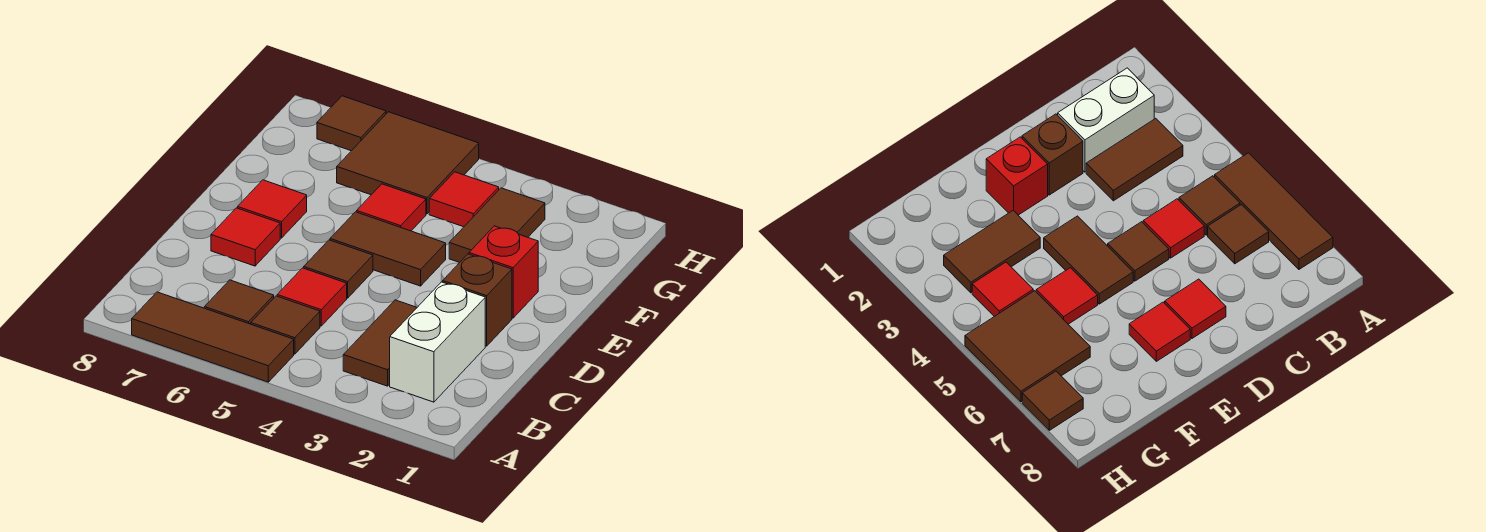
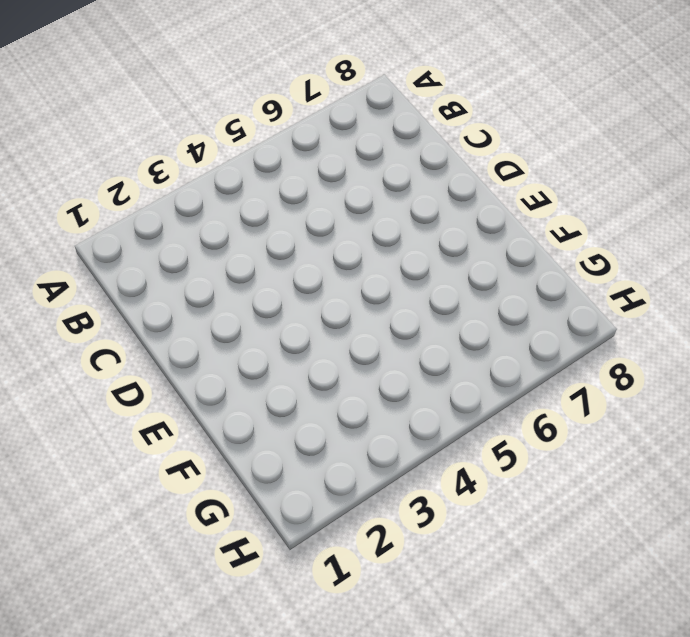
none -> brown tile A5:A7 level 1
none -> white brick B2:C2 level 1
none -> brown tile B3:C3 level 1

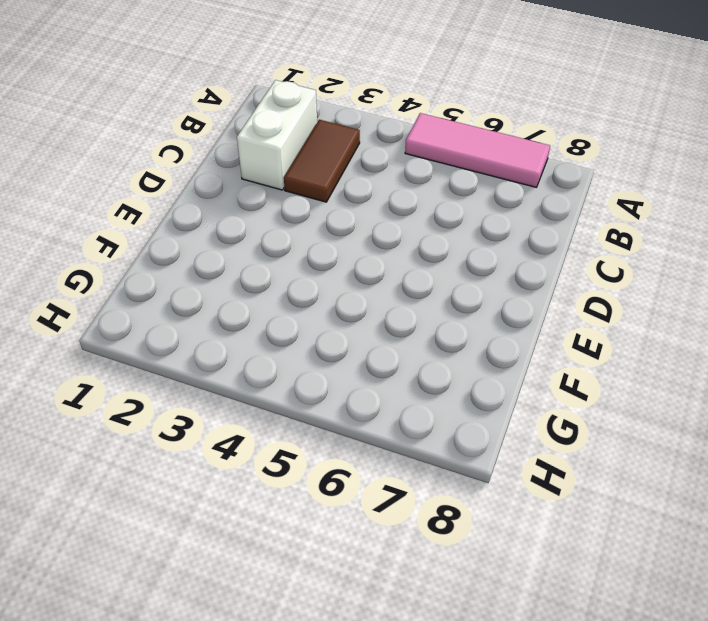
pink tile A5:A7 level 1 -> brown tile A5:A7 level 1
none -> brown tile B5 level 1
none -> brown tile B6 level 1
none -> red tile C5 level 1

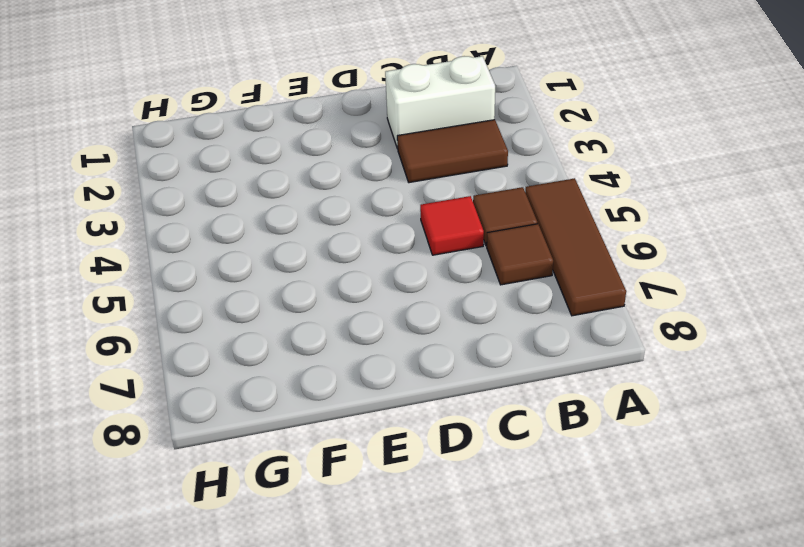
none -> brown brick D2 level 1
none -> brown tile D5 level 1
none -> red tile D7 level 1

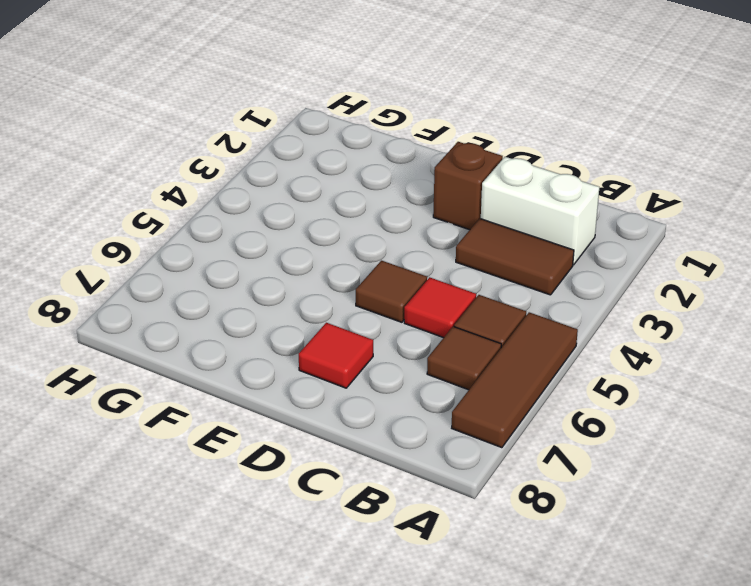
none -> red brick E2 level 1
none -> brown tile E4:E5 level 1
none -> red tile E7 level 1

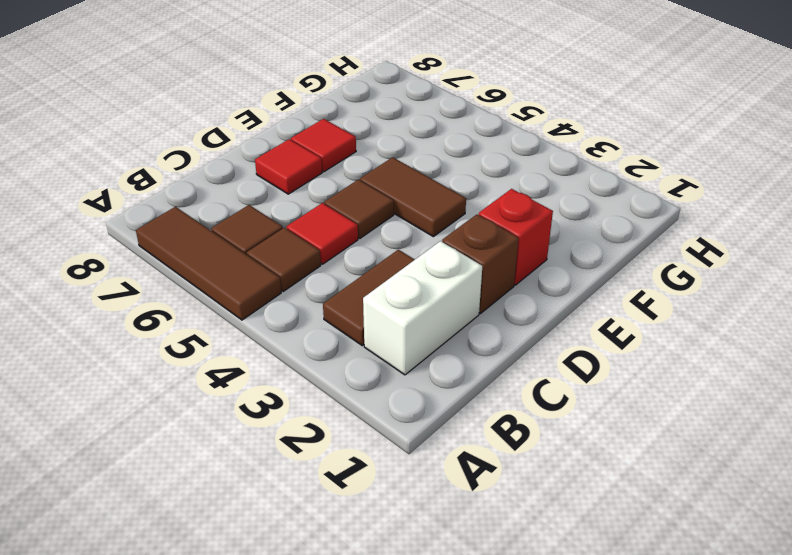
none -> brown tile F3:G3 level 1
none -> red tile F5 level 1
none -> red tile G4 level 1

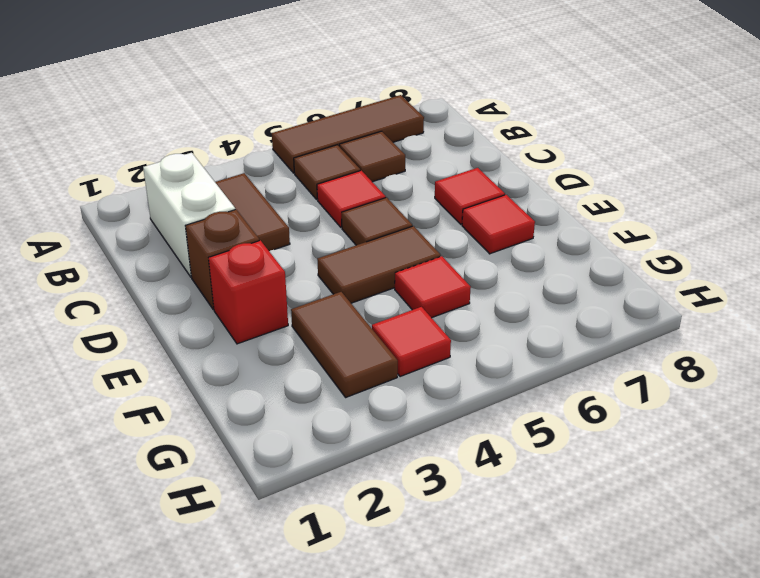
none -> brown tile G5:H6 level 1
none -> brown tile H7 level 1

